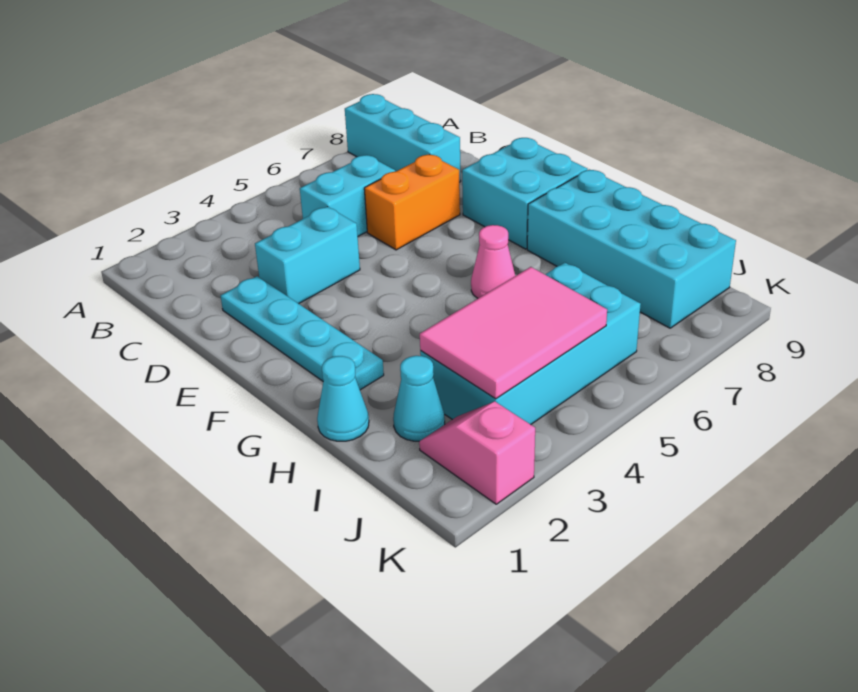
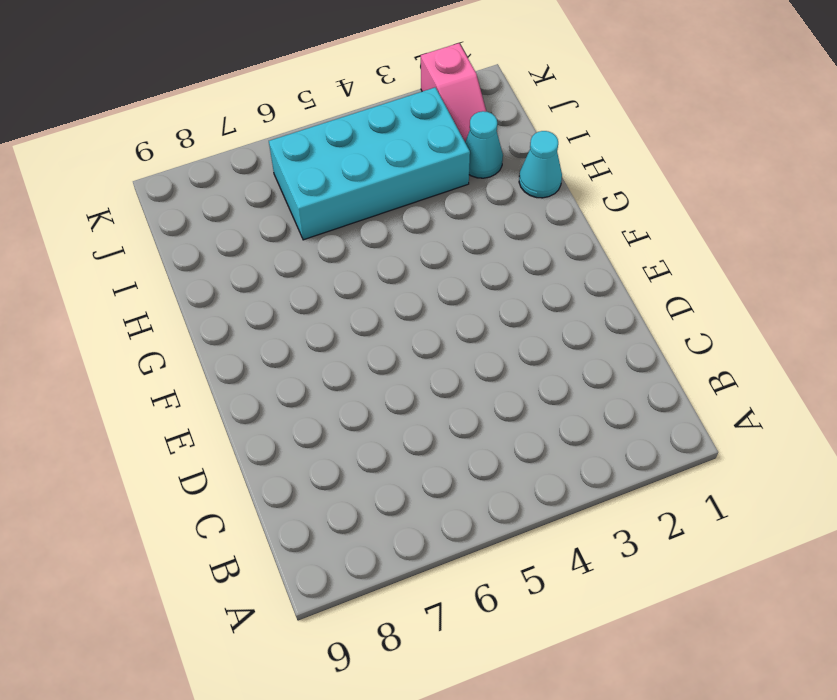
none -> cyan brick A8:C8 level 1
none -> cyan brick C5:C6 level 1
none -> cyan plate D2:G2 level 1

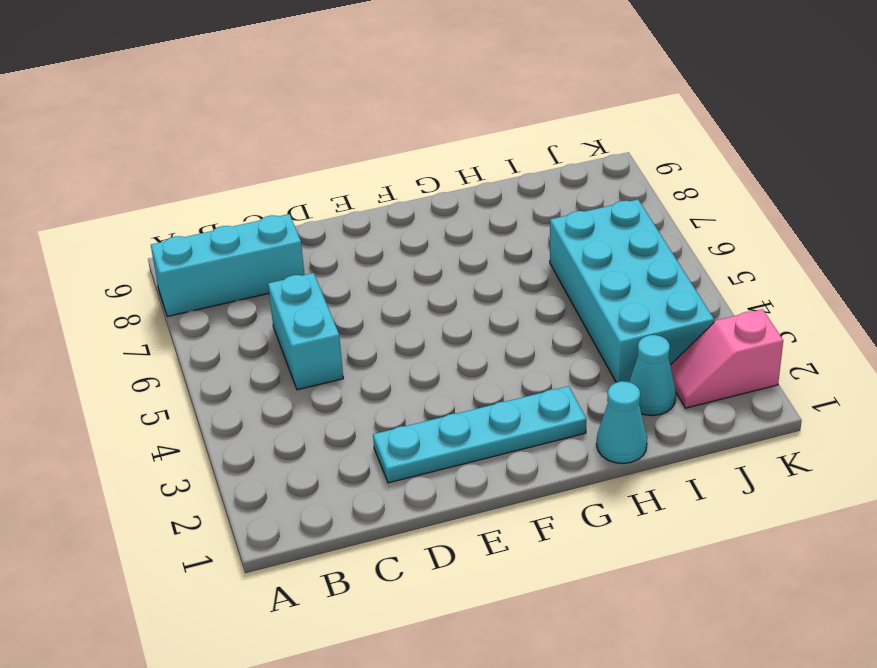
none -> cyan brick D3:D4 level 1
none -> orange brick D6:D7 level 1
none -> cyan brick E8:F9 level 1

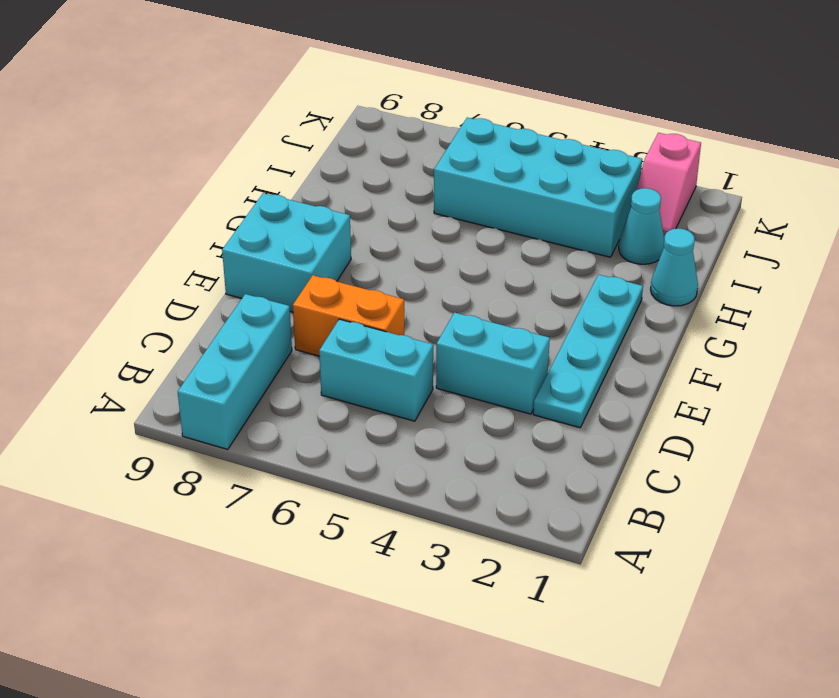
none -> pink cone G6 level 1
none -> cyan brick G8:J9 level 1
none -> pink tile I3:J5 level 2

